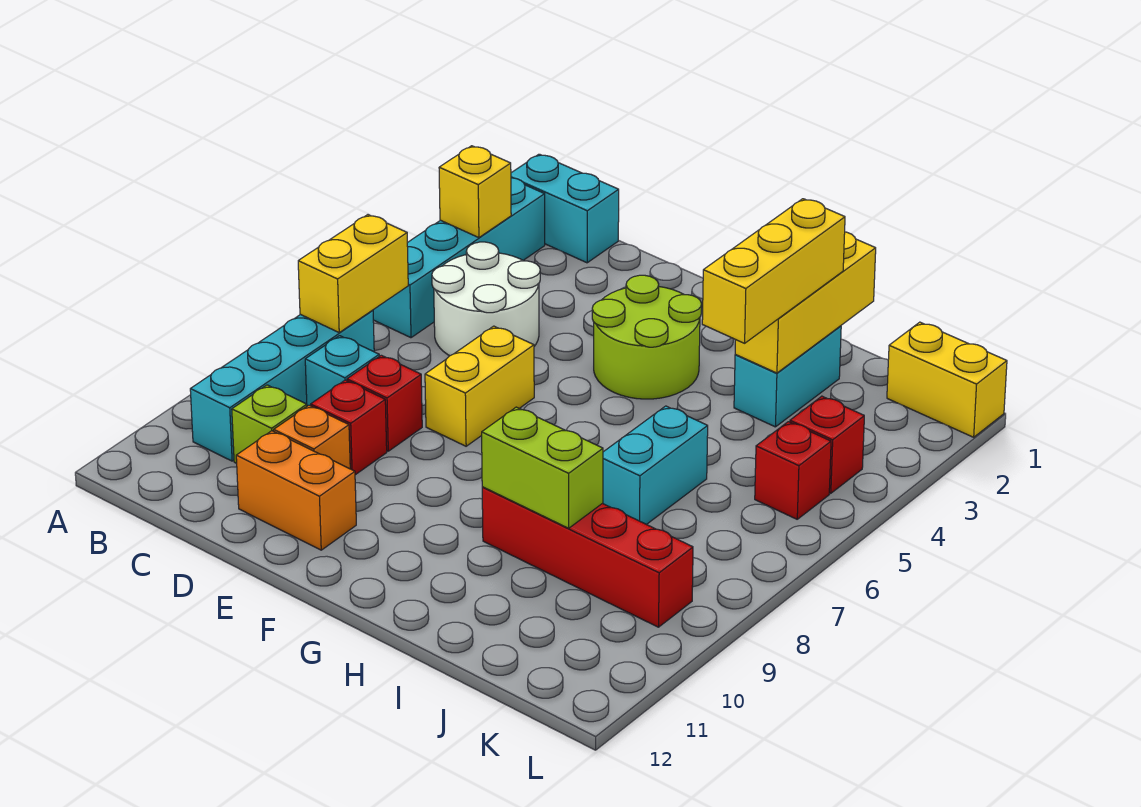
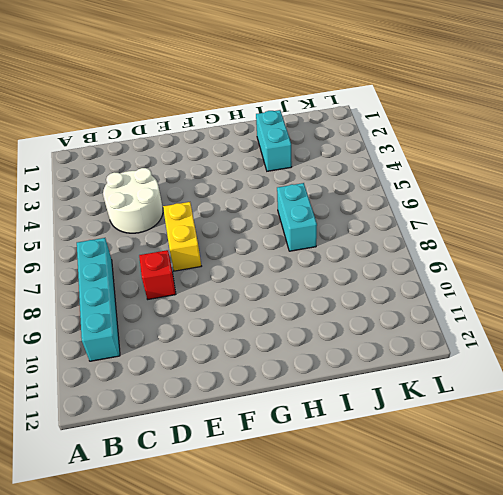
none -> cyan brick B1:C1 level 1
none -> cyan brick B2:B5 level 1
none -> cyan brick C8 level 1

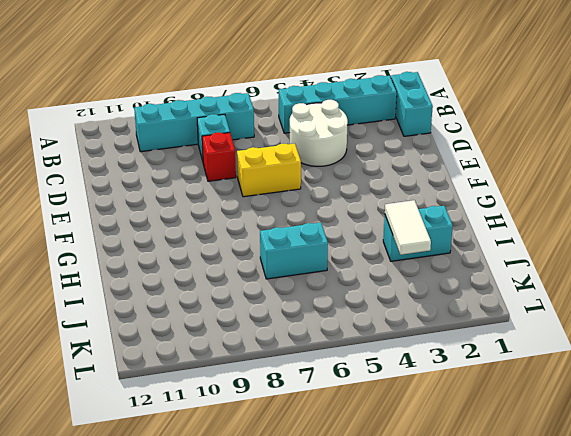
white tile I3:J3 level 2 -> yellow brick I1:I3 level 2
none -> lime brick C10 level 1
none -> red brick D9 level 1
none -> orange brick D10 level 1

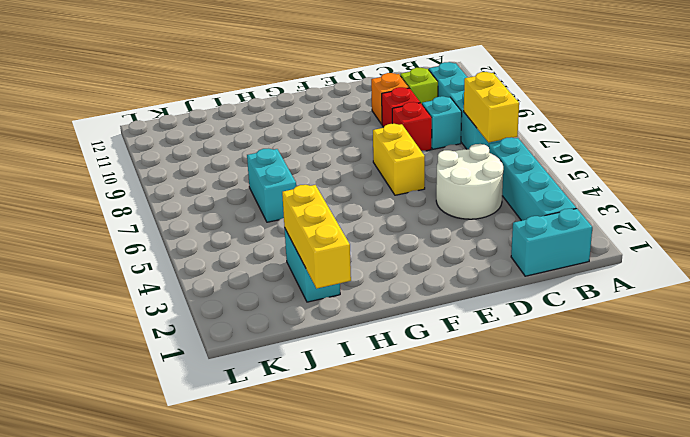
none -> orange brick D11:E11 level 1
none -> lime round brick F3:G4 level 1
none -> red brick H9:K9 level 1

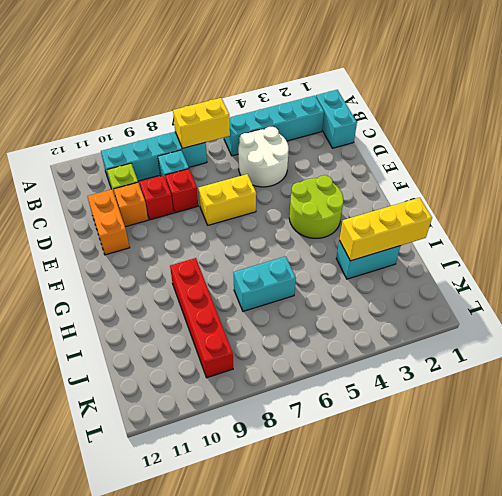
none -> yellow brick K1:L1 level 1
none -> red brick K4 level 1
none -> red brick K5 level 1

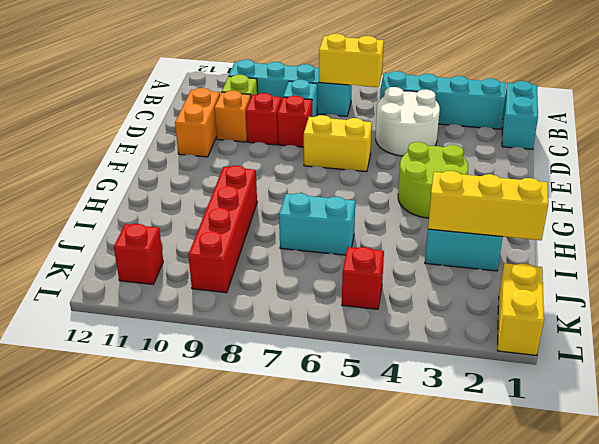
red brick K11 level 1 -> red brick K4 level 1
none -> yellow brick B3 level 2
none -> lime brick H9:I9 level 2
none -> yellow brick I2:I4 level 3

